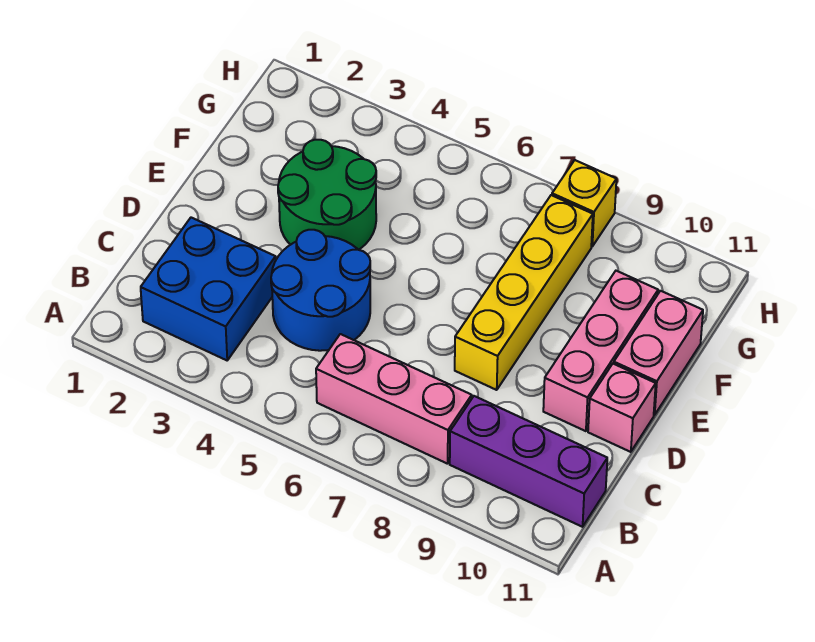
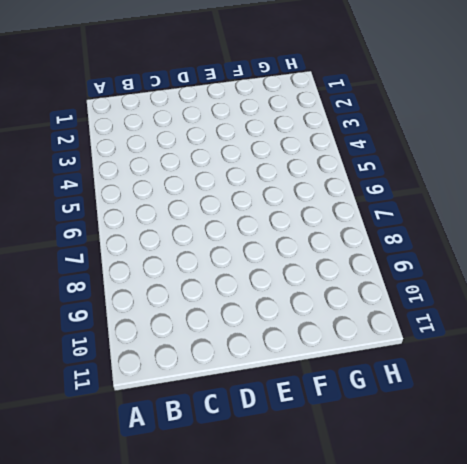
none -> blue brick B2:C3 level 1
none -> pink brick B6:B8 level 1

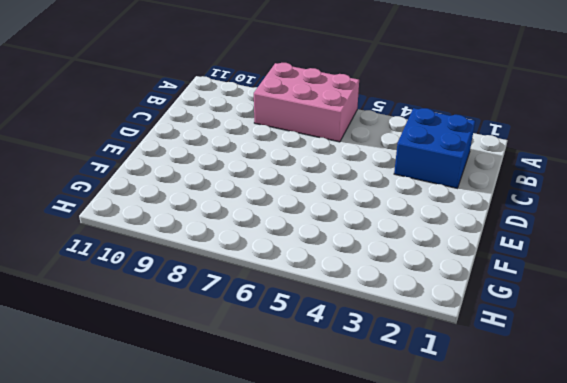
pink brick A6:B8 level 1 -> pink brick B6:B8 level 1
none -> purple brick B9:B11 level 1
none -> blue round brick C4:D5 level 1

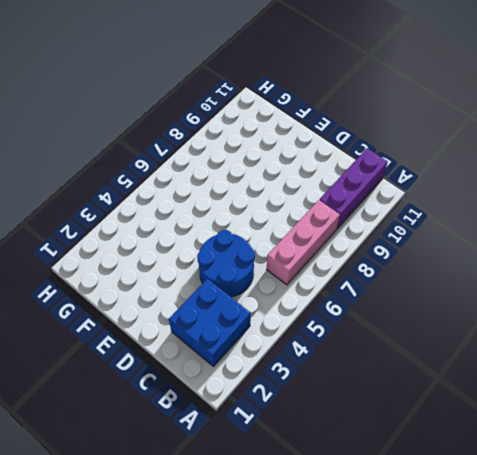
none -> yellow brick D8:G8 level 1
none -> pink brick D10:F10 level 1

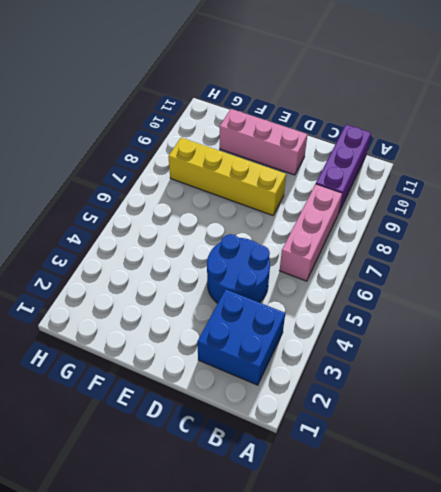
none -> pink brick D11 level 1
none -> green round brick E3:F4 level 1

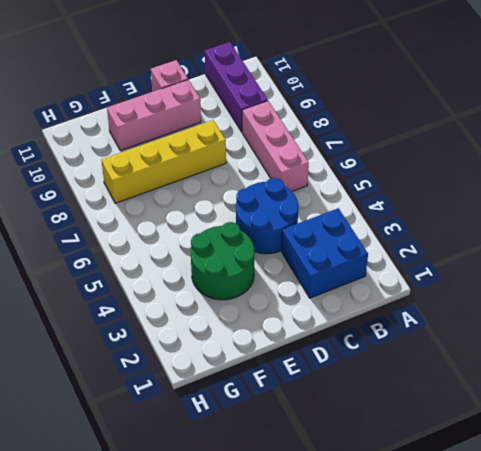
none -> pink brick E11:F11 level 1
none -> yellow brick H8 level 1

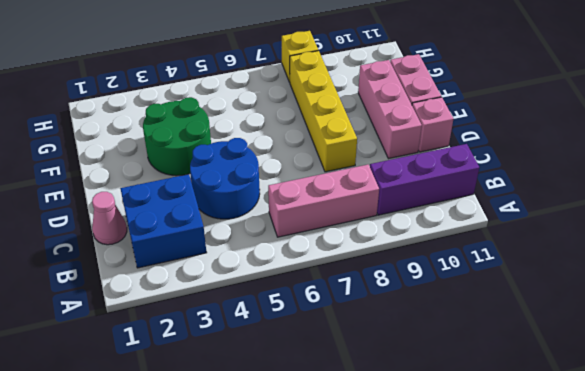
pink cone C1 level 1 -> none

